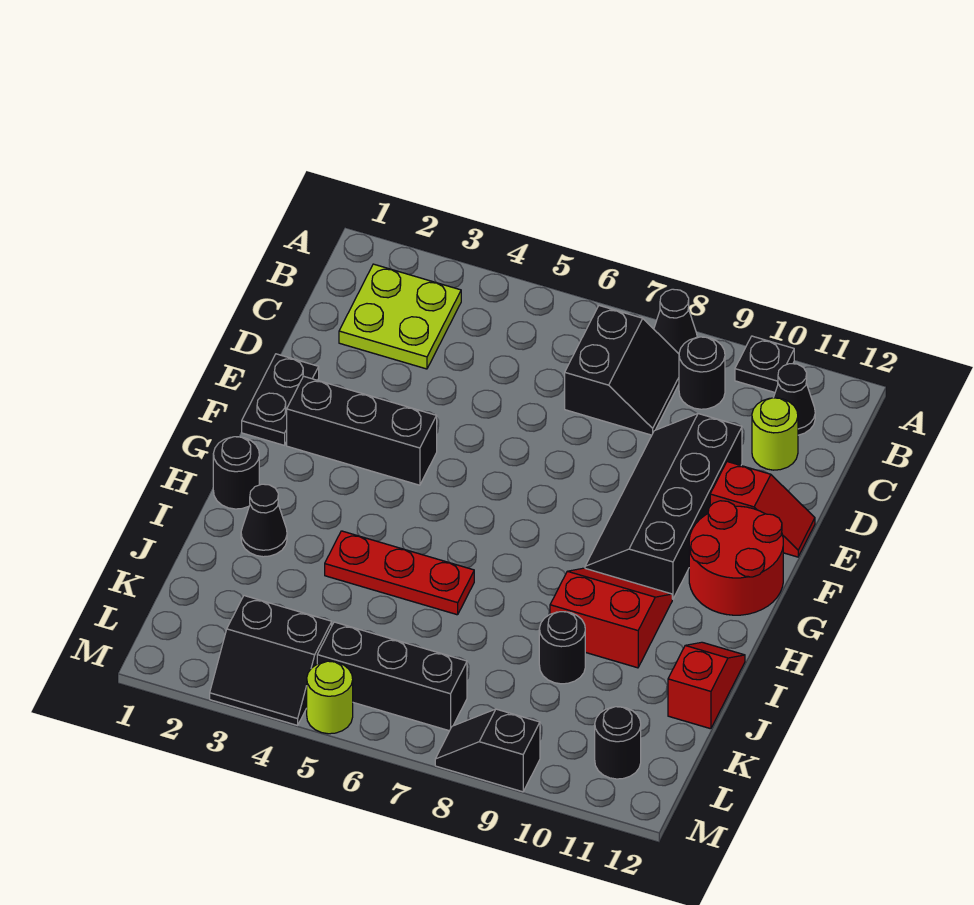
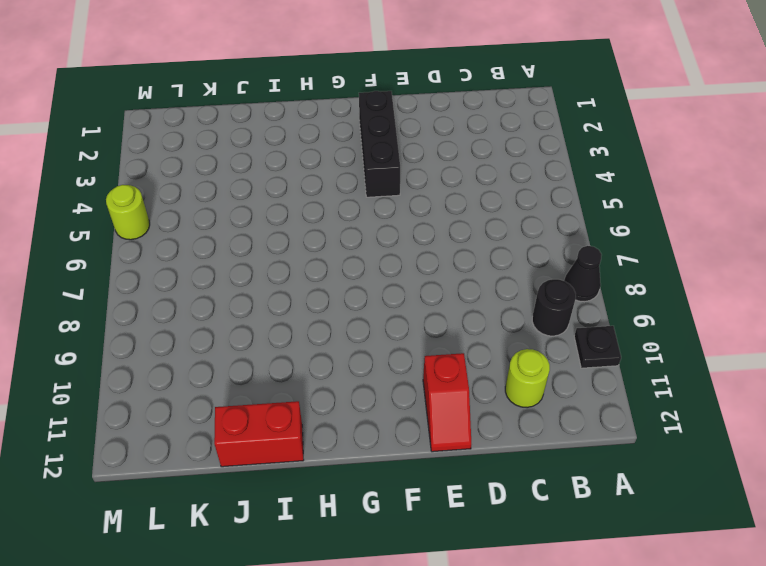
red brick I12:J12 level 1 -> red slope I12:J12 level 1 top J
none -> lime plate B2:C3 level 1
none -> black slope B7:C8 level 1 top 7
none -> black cone B11 level 1

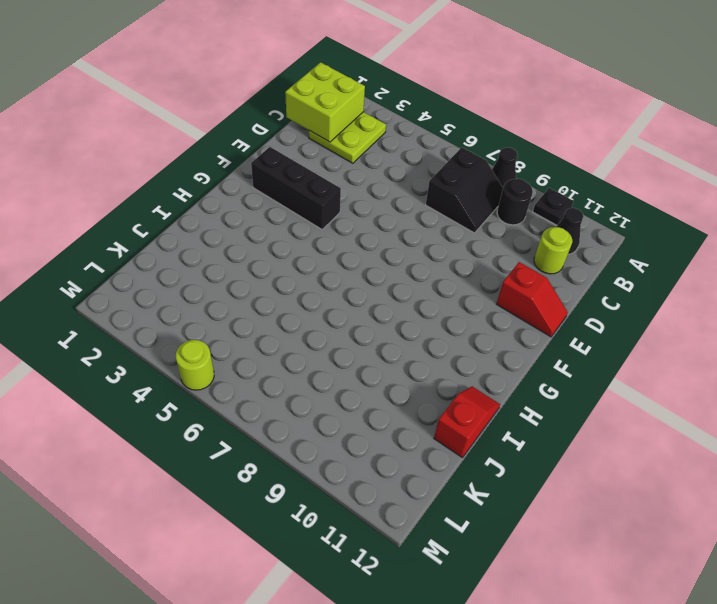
lime brick B1:C2 level 2 -> none
none -> black slope D9:G10 level 1 top 10
none -> black plate E1:F1 level 1
none -> red round brick F11:G12 level 1

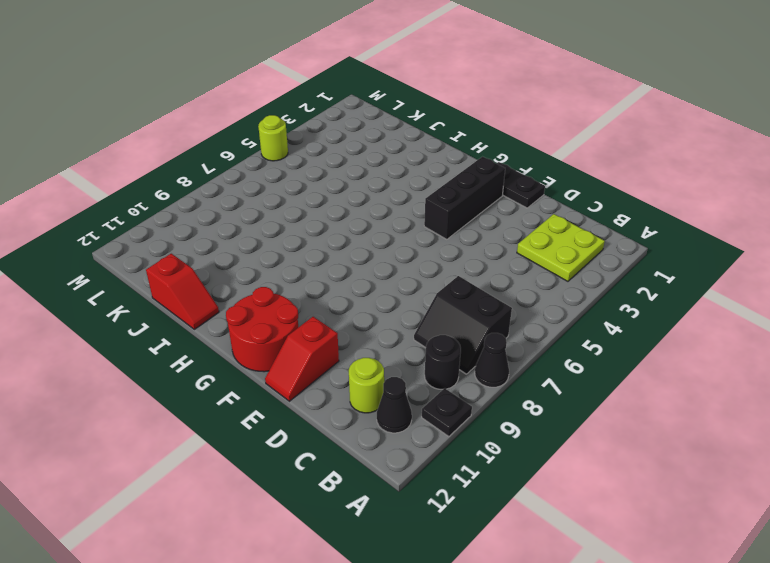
none -> black slope D9:G10 level 1 top 10
none -> black round brick H1 level 1
none -> red slope H9:I10 level 1 top I

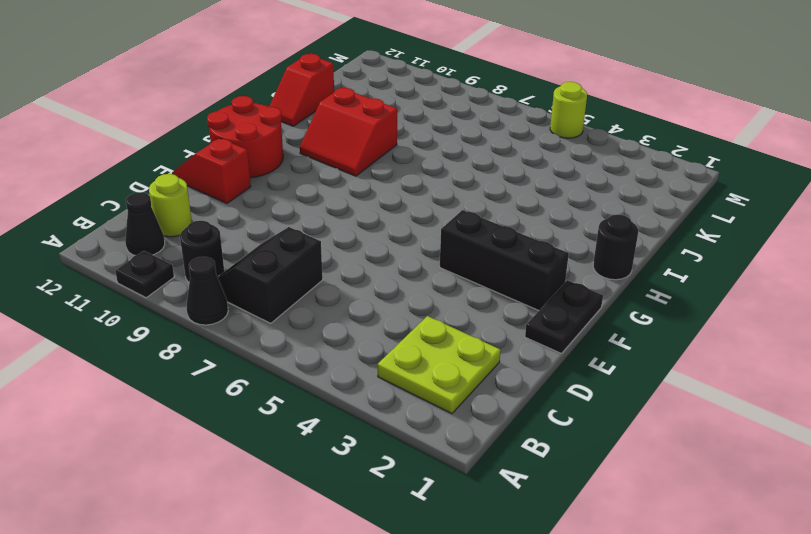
none -> black slope D9:G10 level 1 top 10
none -> black cone I2 level 1
none -> red plate I4:I6 level 1

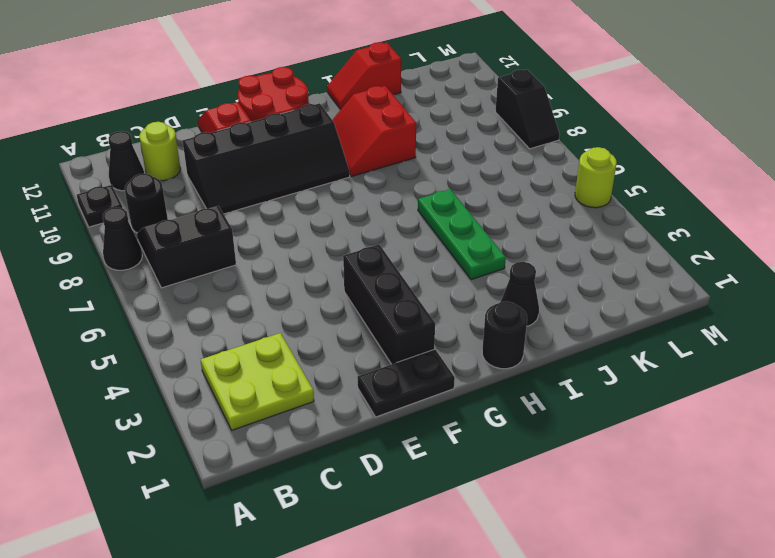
green plate I4:I6 level 1 -> red plate I4:I6 level 1
none -> black round brick J9 level 1
none -> black slope L3:M4 level 1 top L
none -> black brick L5:L7 level 1

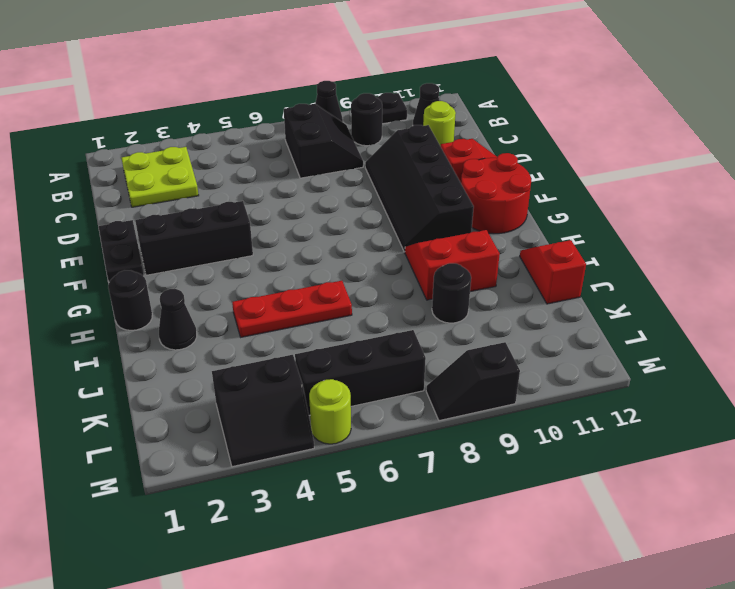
none -> black round brick L11 level 1

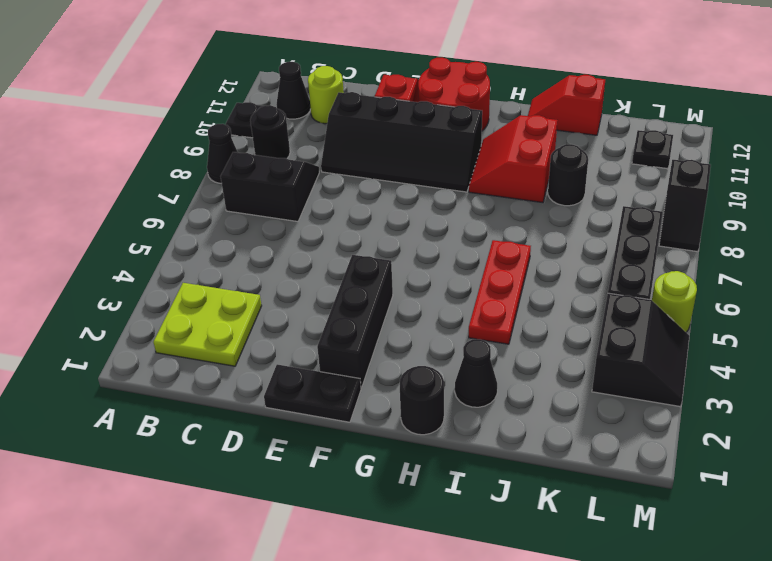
black plate L11 level 1 -> black round brick L11 level 1

